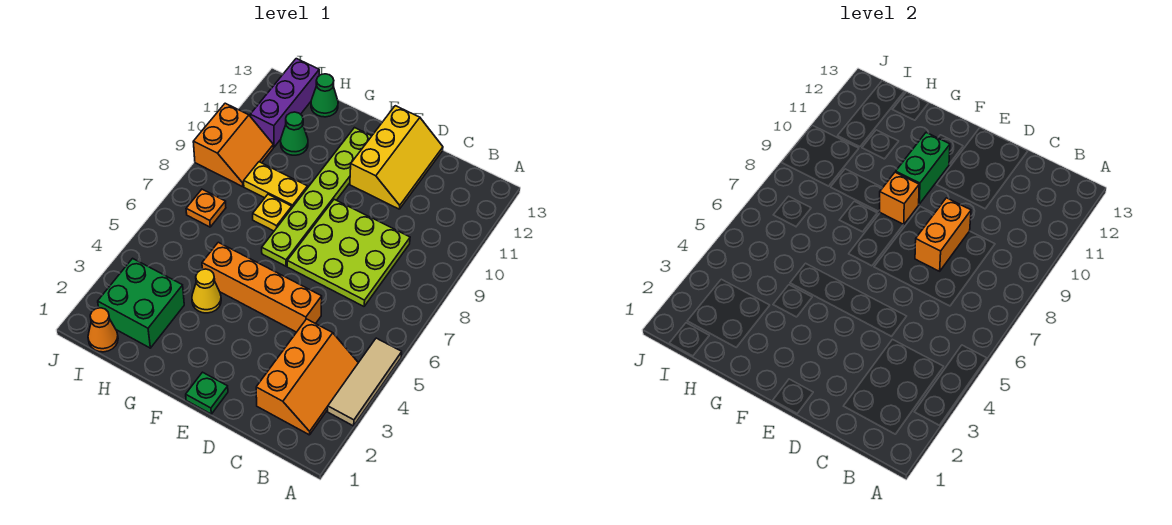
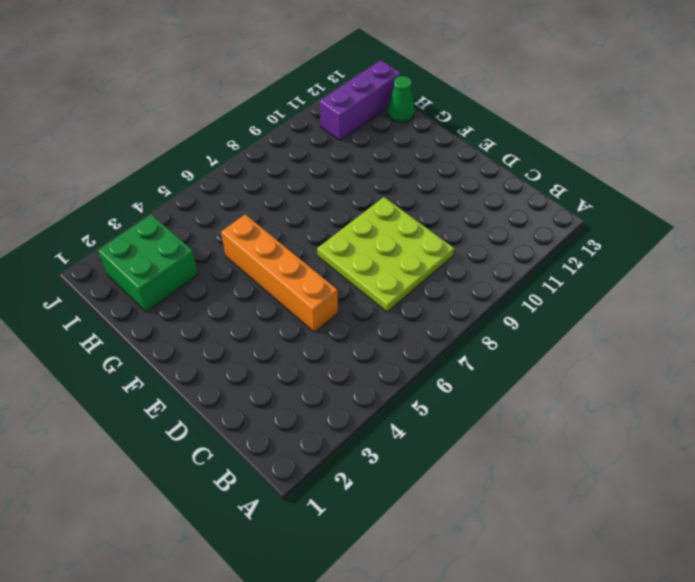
none -> tan tile A3:A5 level 1
none -> orange slope B2:C4 level 1 top C
none -> yellow slope D11:E13 level 1 top E

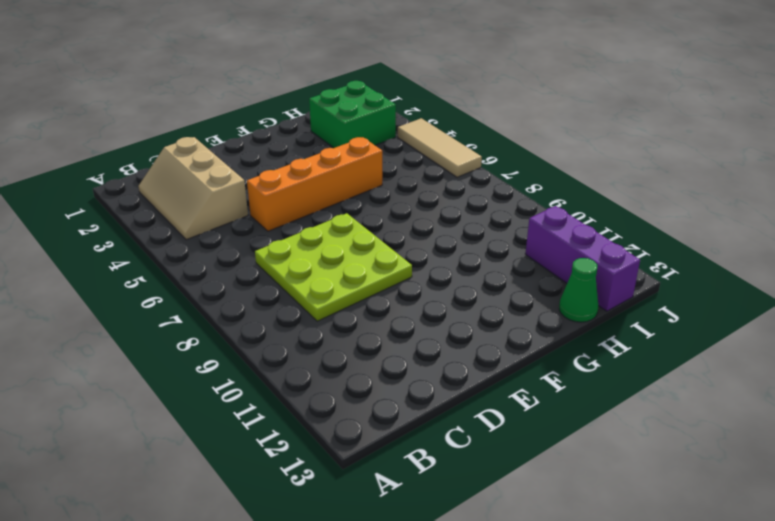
tan slope B2:C4 level 1 top C -> orange slope B2:C4 level 1 top C
tan tile J4:J6 level 1 -> tan tile A3:A5 level 1
none -> yellow slope D11:E13 level 1 top E
none -> green plate E1 level 1
none -> lime plate F7:F12 level 1

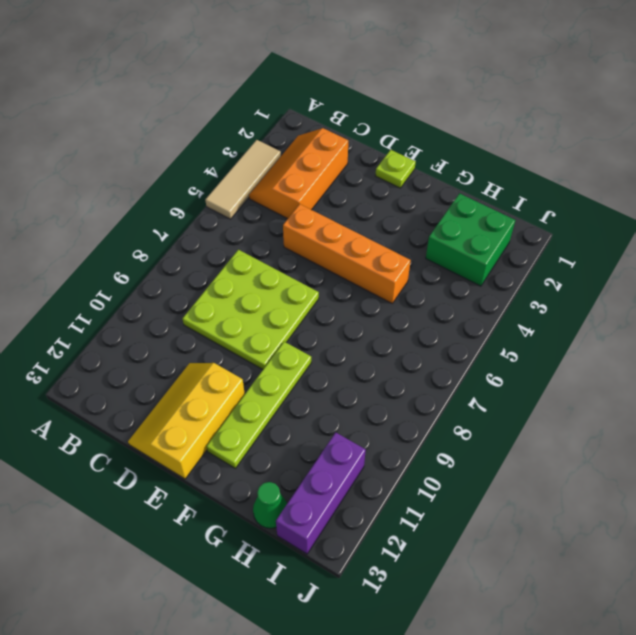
lime plate E1 level 1 -> green plate E1 level 1
lime plate F9:F12 level 1 -> lime plate F7:F12 level 1
none -> yellow cone G4 level 1
none -> yellow plate G8 level 1
none -> yellow plate G9:H9 level 1

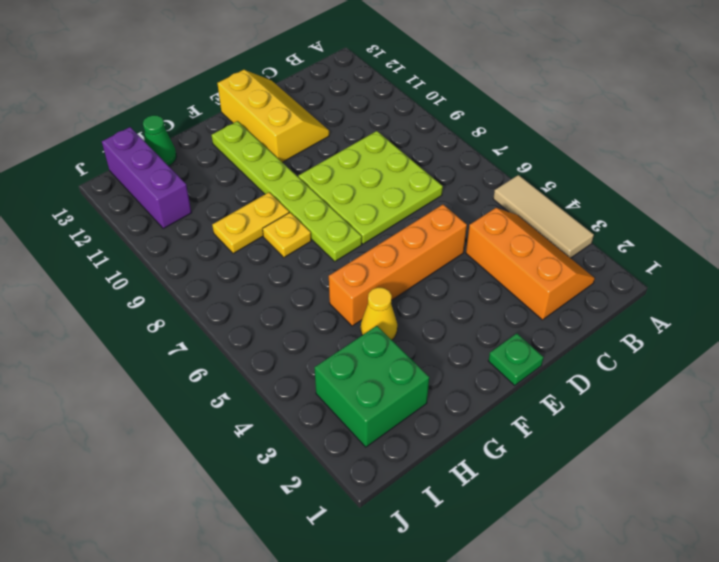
none -> green cone H11 level 1
none -> orange cone I1 level 1
none -> orange plate I7 level 1

